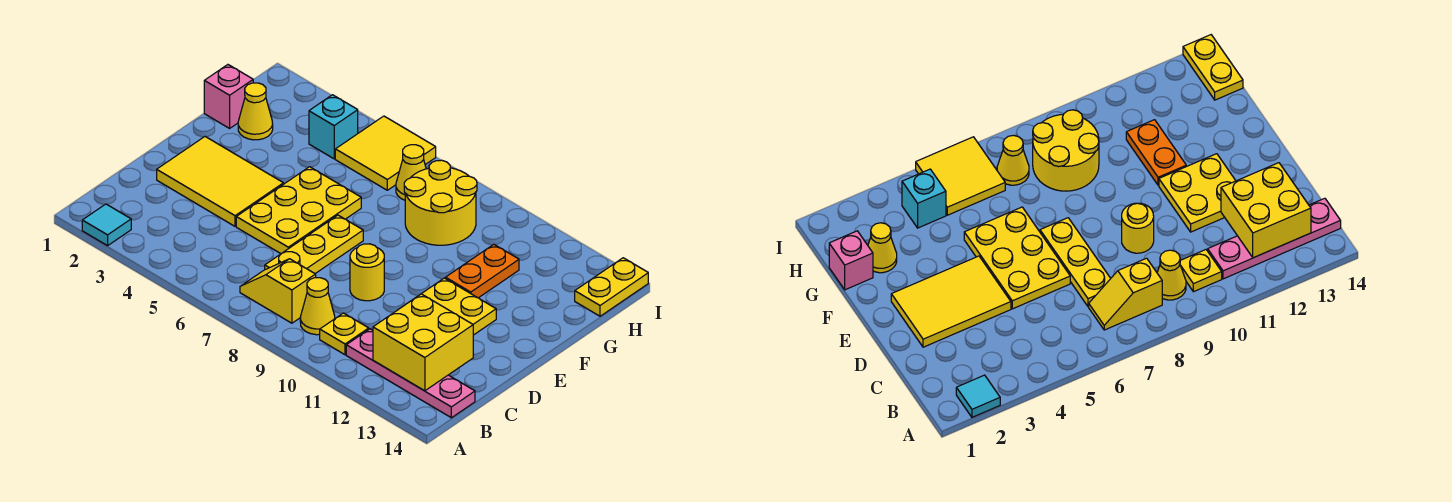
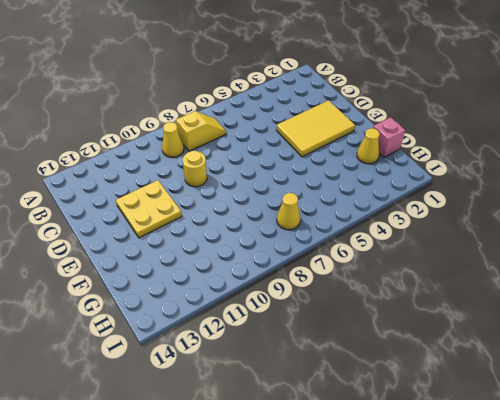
none -> cyan tile A2 level 1
none -> yellow plate B10 level 1
none -> pink plate B11:B14 level 1

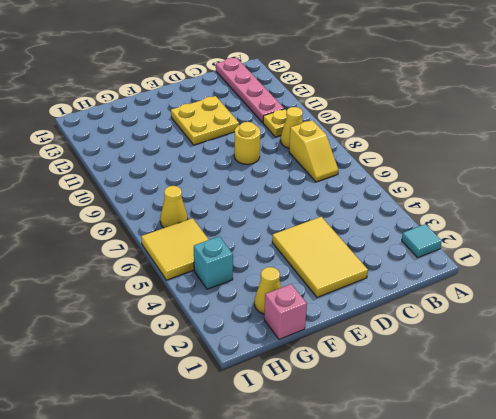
none -> yellow plate C7:E7 level 1
none -> yellow plate D5:F6 level 1
none -> orange plate F11:G11 level 1

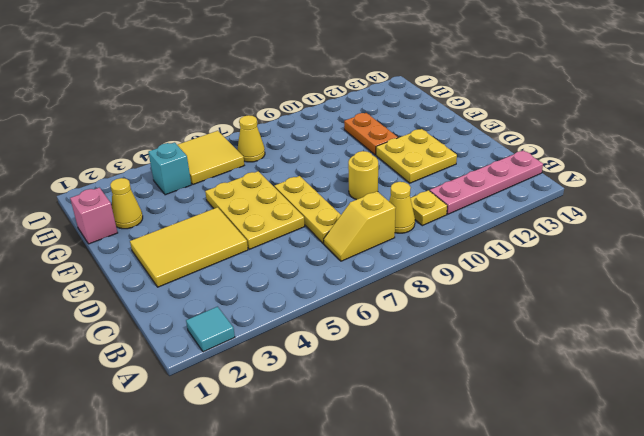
none -> yellow round brick G8:H9 level 1
none -> yellow plate H14:I14 level 1
none -> yellow brick B12:C13 level 2

